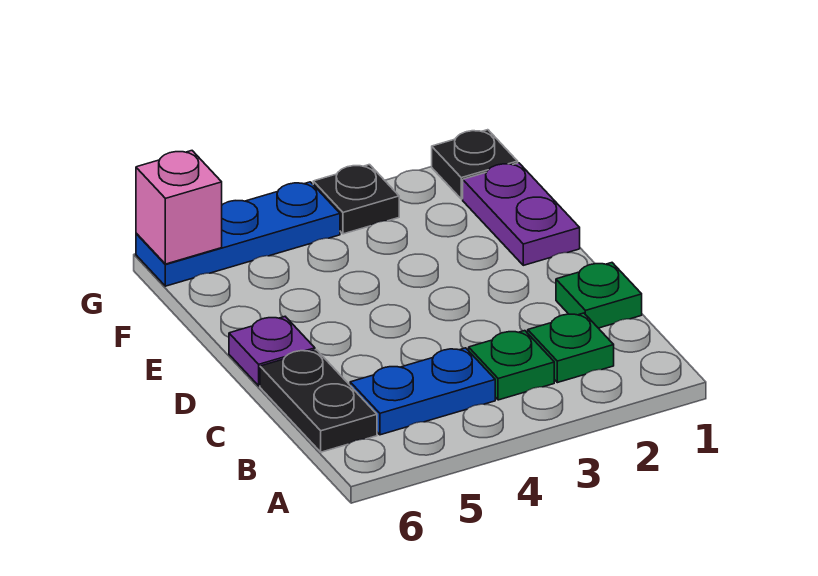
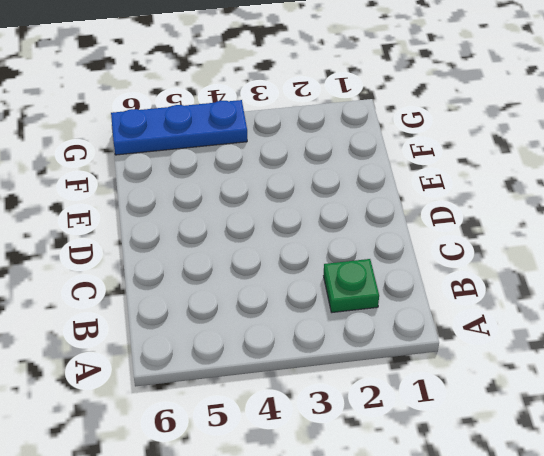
none -> green plate B3 level 1
none -> blue plate B4:B5 level 1

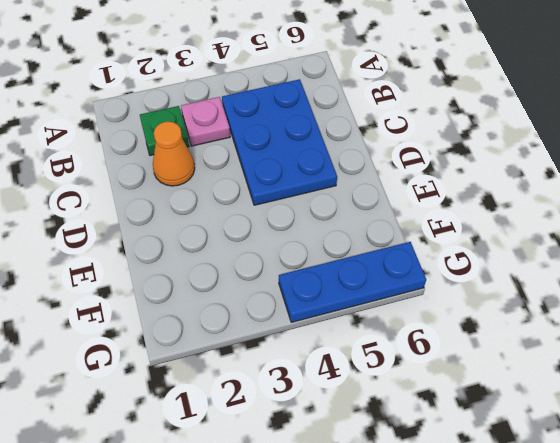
pink plate B3 level 1 -> green plate B3 level 1
blue plate B4:D5 level 1 -> blue plate B4:B5 level 1
orange cone C2 level 1 -> none
none -> black plate B6:C6 level 1
none -> green plate C1 level 1

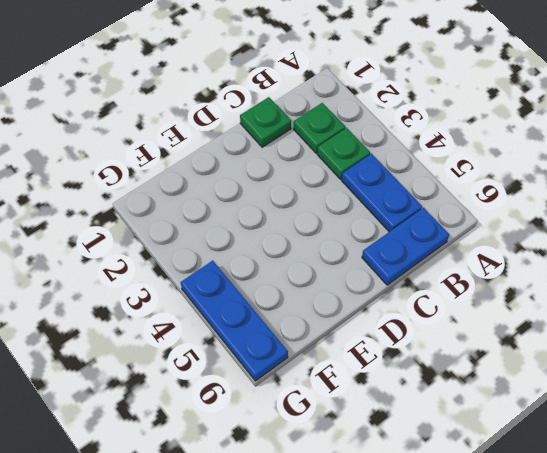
blue plate B6:C6 level 1 -> black plate B6:C6 level 1
none -> purple plate D6 level 1
none -> purple plate E1:F1 level 1

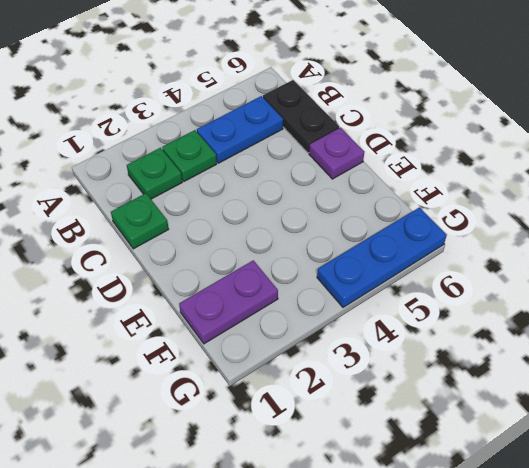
purple plate F1:F2 level 1 -> purple plate E1:F1 level 1
none -> black plate G1 level 1
none -> black plate G3 level 1

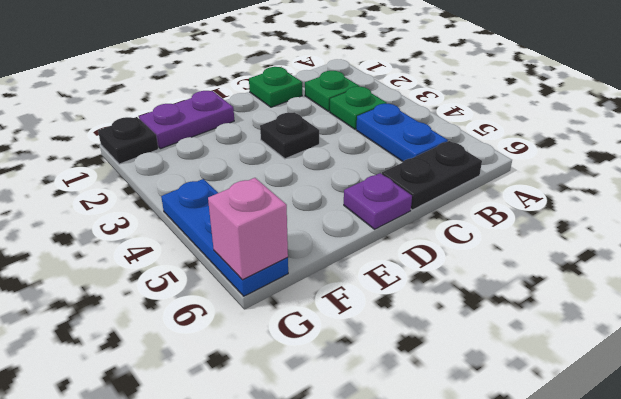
black plate D3 level 1 -> black plate G3 level 1

